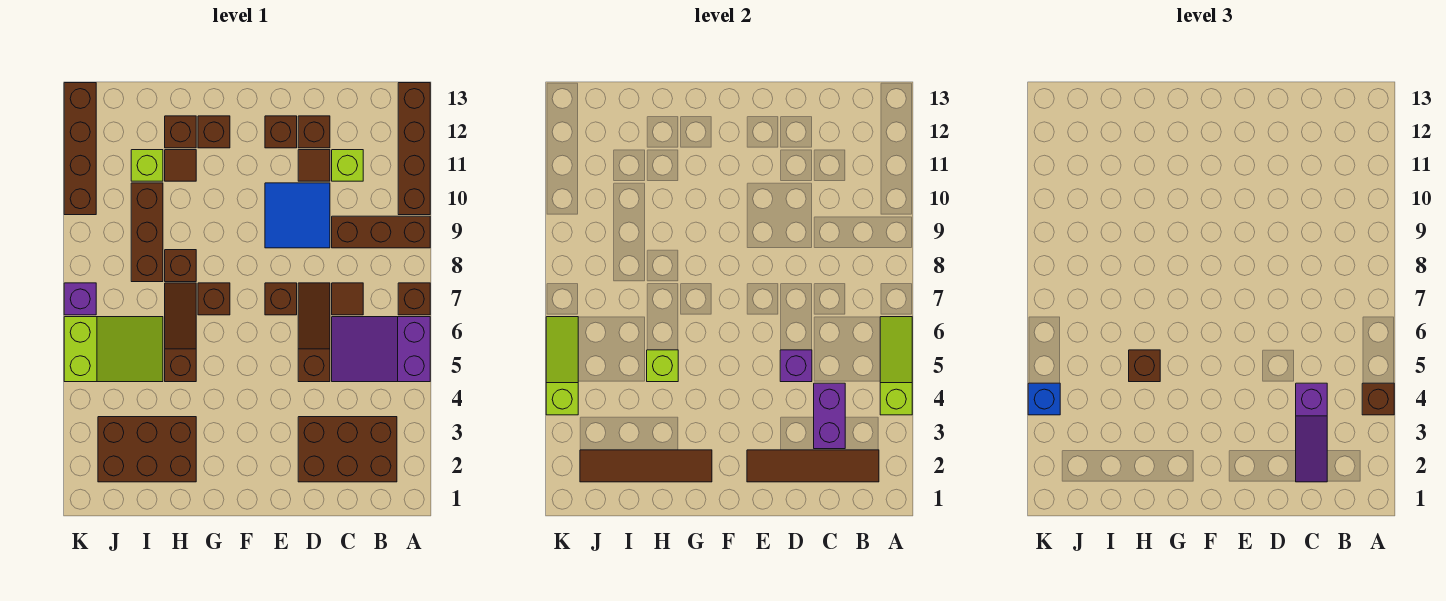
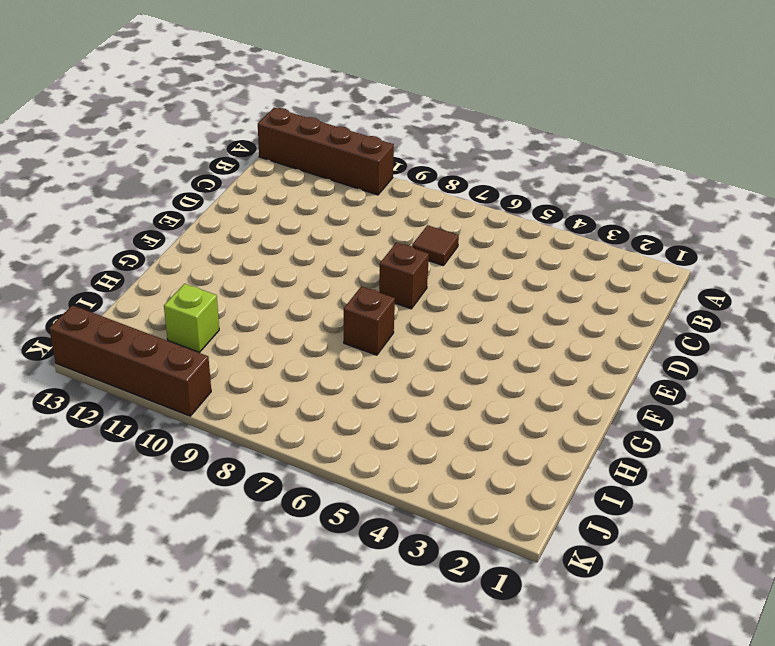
none -> purple slope A5:C6 level 1 top A
none -> brown brick A7 level 1
none -> brown brick A9:C9 level 1
none -> brown brick B2:D3 level 1

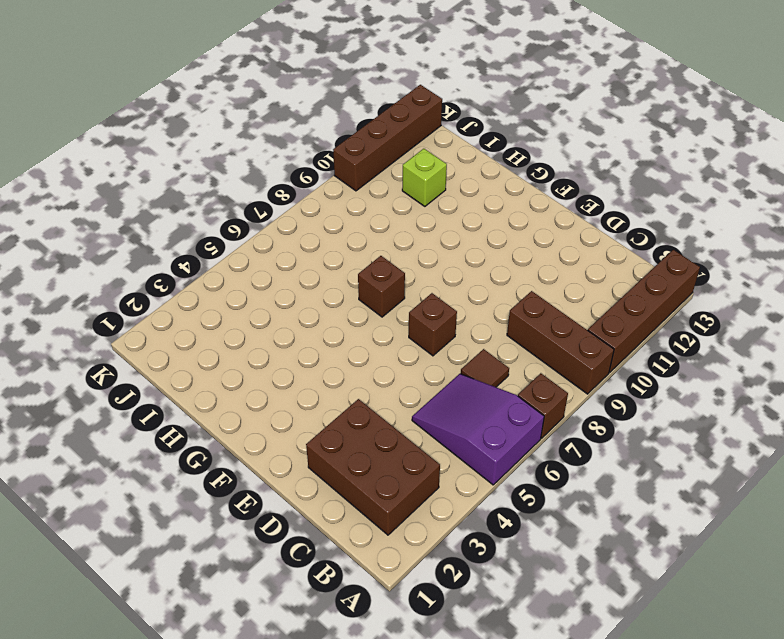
none -> lime brick C11 level 1
none -> brown slope D5:D7 level 1 top 5
none -> blue tile D9:E10 level 1
none -> brown tile D11 level 1

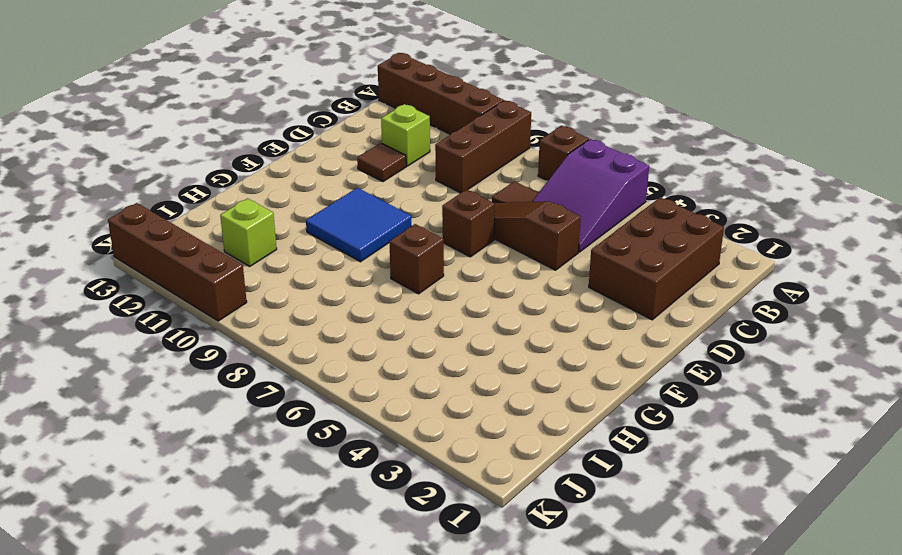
blue tile F9:G10 level 1 -> blue tile D9:E10 level 1
none -> brown brick D12 level 1
none -> brown brick E12 level 1
none -> brown brick G12 level 1
none -> brown brick H2:J3 level 1

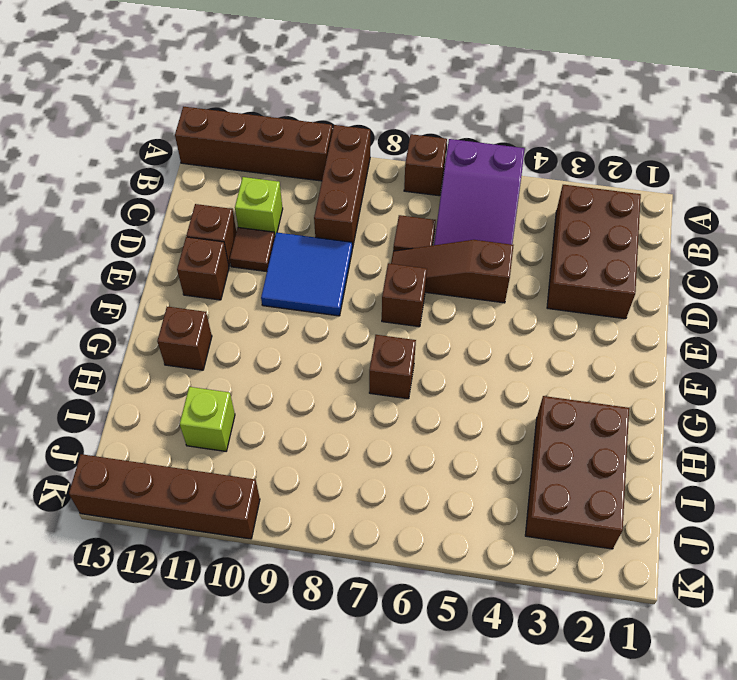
none -> brown slope H5:H7 level 1 top 5
none -> brown brick H8 level 1
none -> brown tile H11 level 1
none -> brown brick H12 level 1

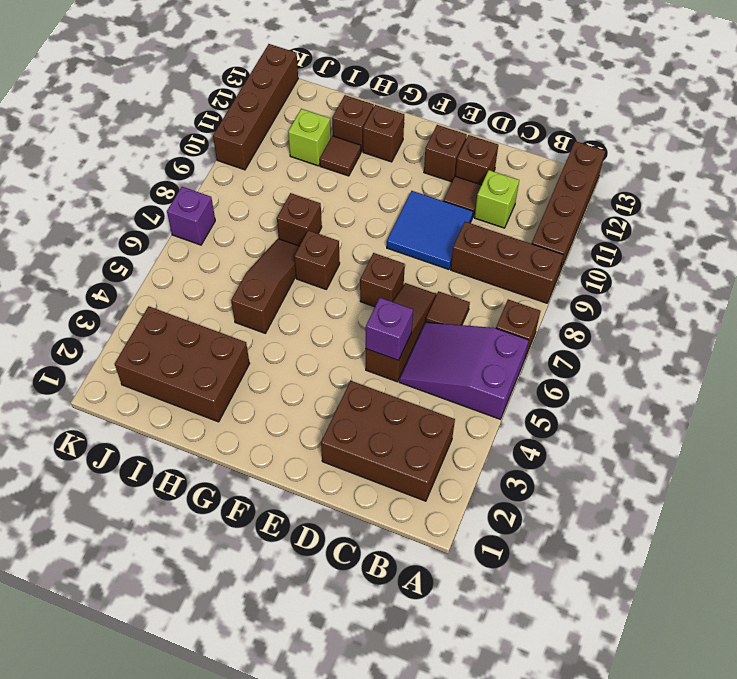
none -> lime slope I5:K6 level 1 top K
none -> brown brick I8:I10 level 1
none -> lime slope A4:A6 level 2 top 4
none -> brown tile B2:E2 level 2

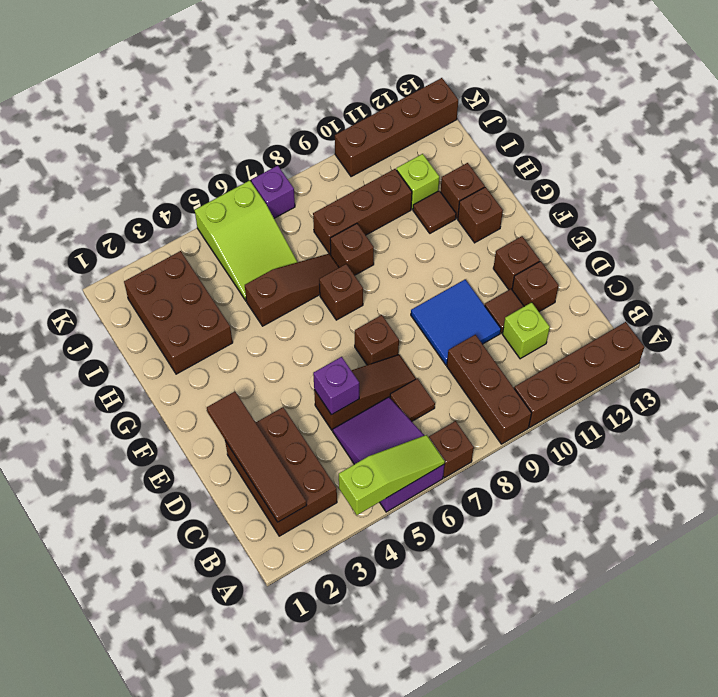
none -> purple brick C3:C4 level 2
none -> brown tile G2:J2 level 2
none -> lime brick H5 level 2
none -> lime slope K4:K6 level 2 top 4

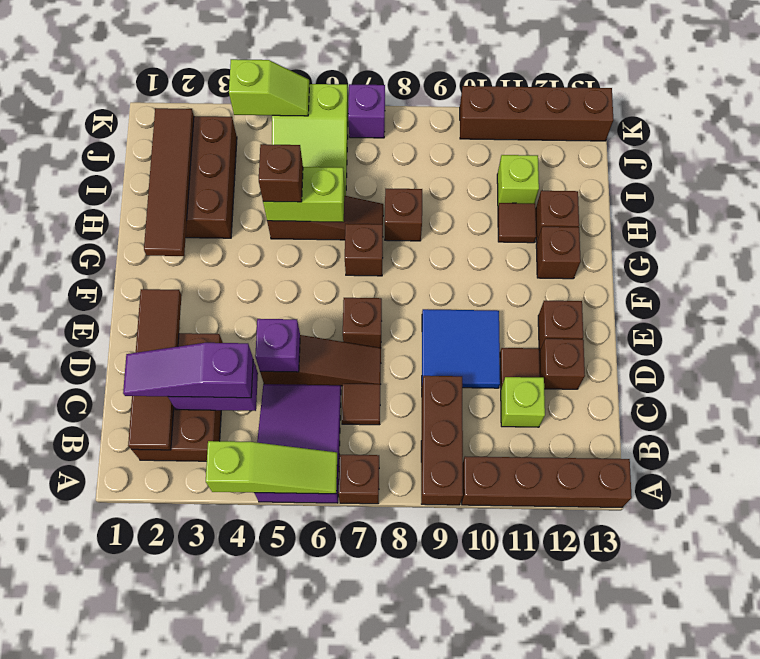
lime brick H5:H6 level 2 -> lime brick H5 level 2
lime slope K4:K5 level 2 top 4 -> lime slope K4:K6 level 2 top 4
none -> brown brick I8:I10 level 1
none -> brown brick A4 level 3
none -> blue brick K4 level 3

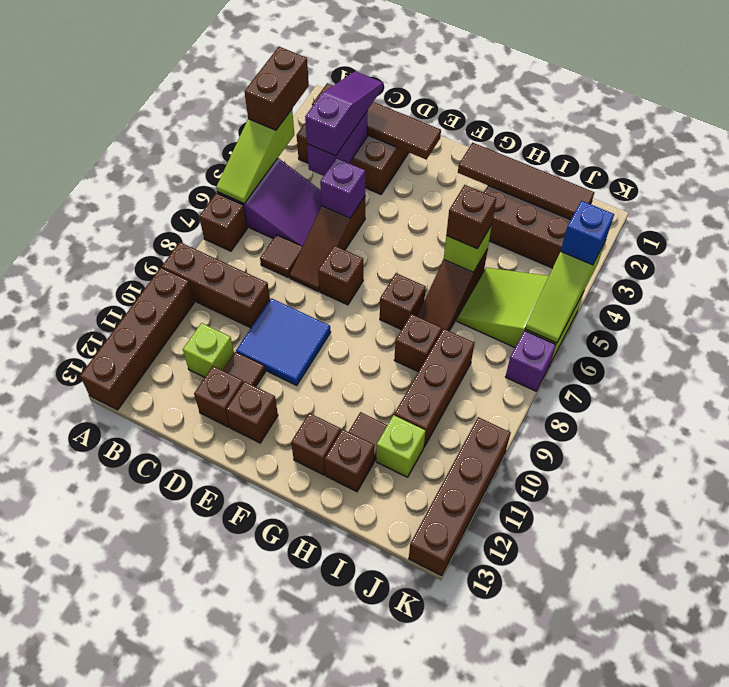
brown brick A3:A4 level 3 -> brown brick A4 level 3

